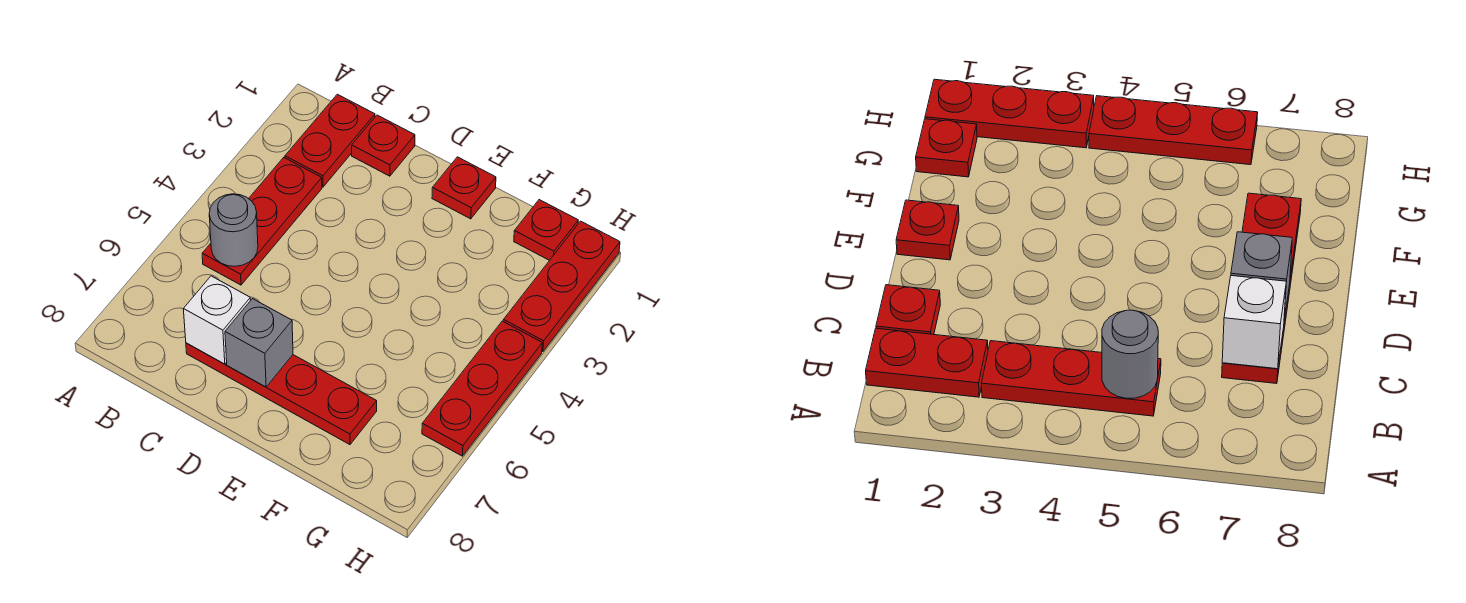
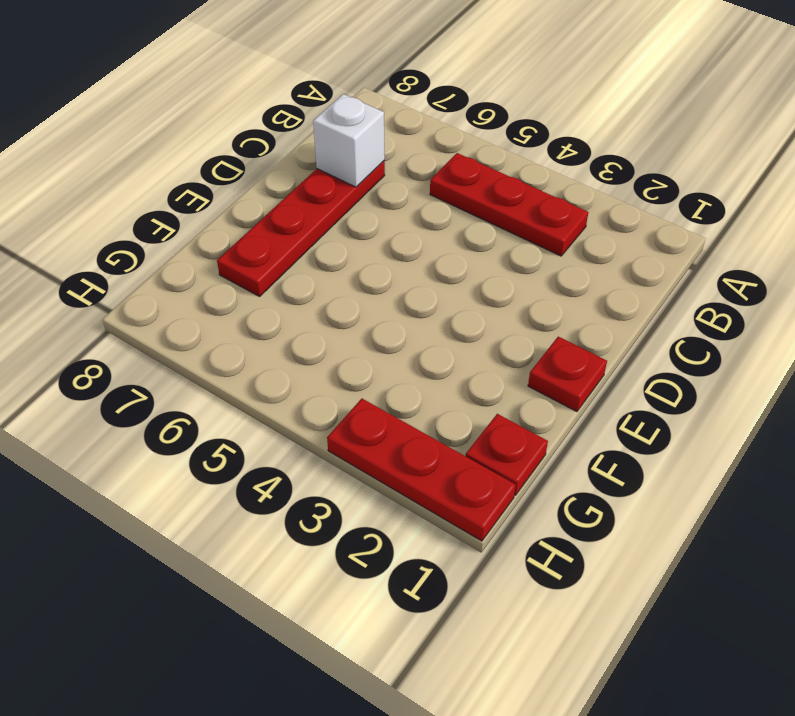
none -> red plate B1:B2 level 1
none -> red plate C1 level 1

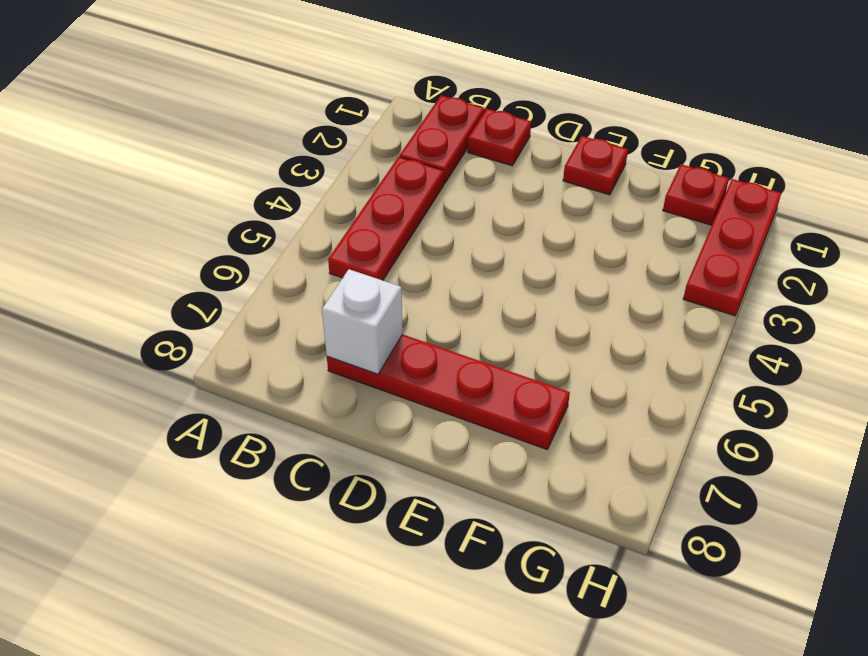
none -> red plate H4:H6 level 1
none -> grey round brick B5 level 2

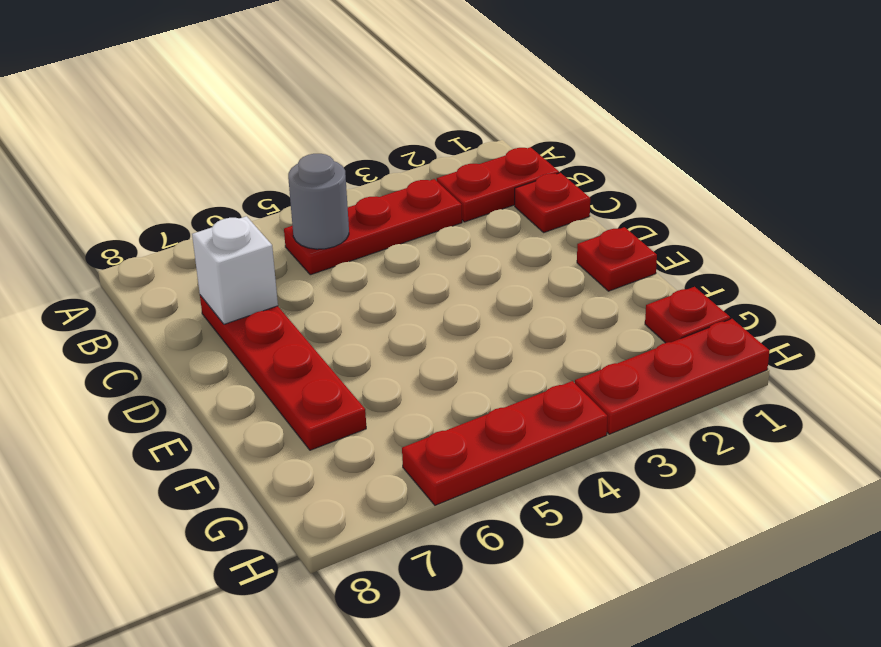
none -> grey brick D7 level 2

